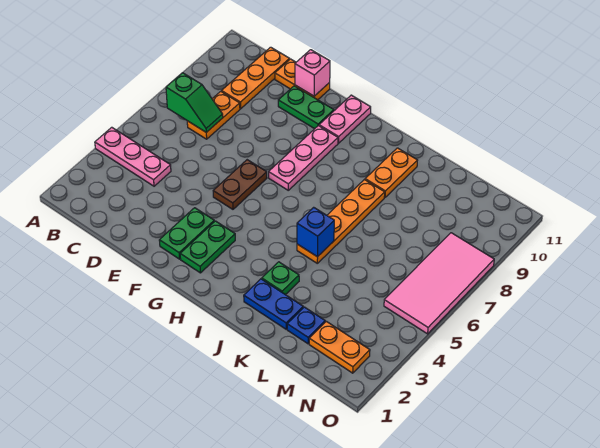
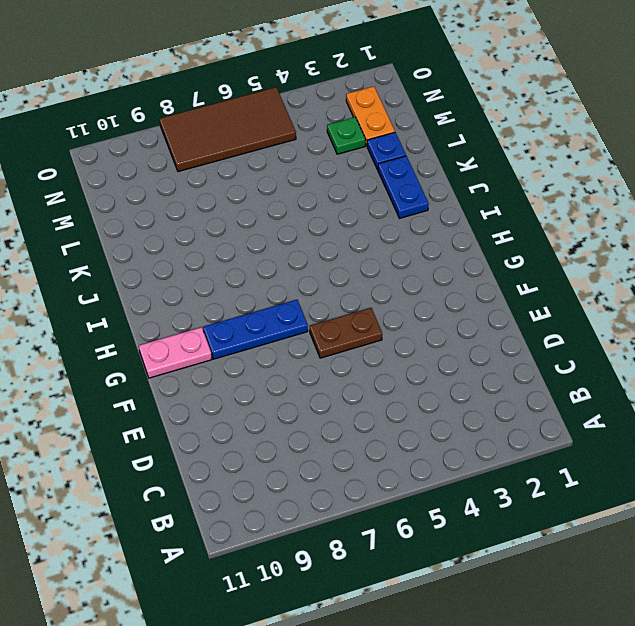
blue plate G7:G9 level 1 -> pink plate G7:G9 level 1
green plate M3 level 1 -> green plate J3 level 1
brown tile N5:O8 level 1 -> pink tile N5:O8 level 1
none -> pink plate A4:C4 level 1
none -> orange plate C7:C8 level 1
none -> orange plate C9:C11 level 1

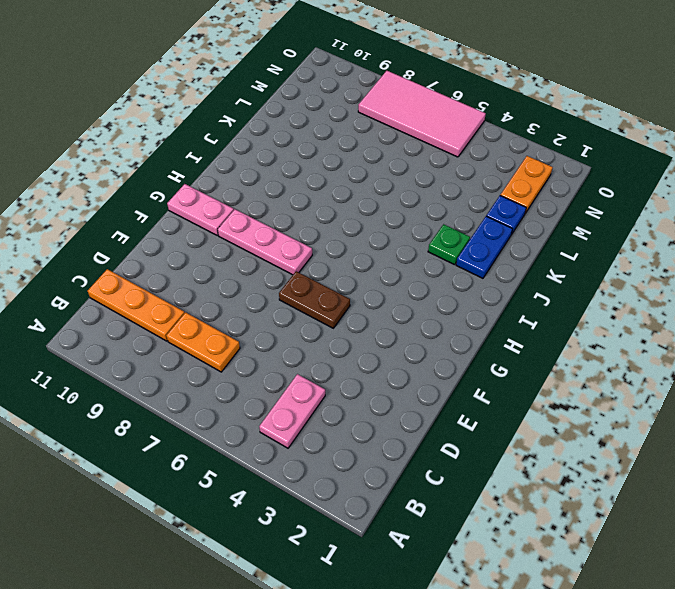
pink plate B4:C4 level 1 -> pink plate A4:C4 level 1
none -> orange plate D11:E11 level 1
none -> green plate E10:F10 level 1
none -> green plate F2:F3 level 1

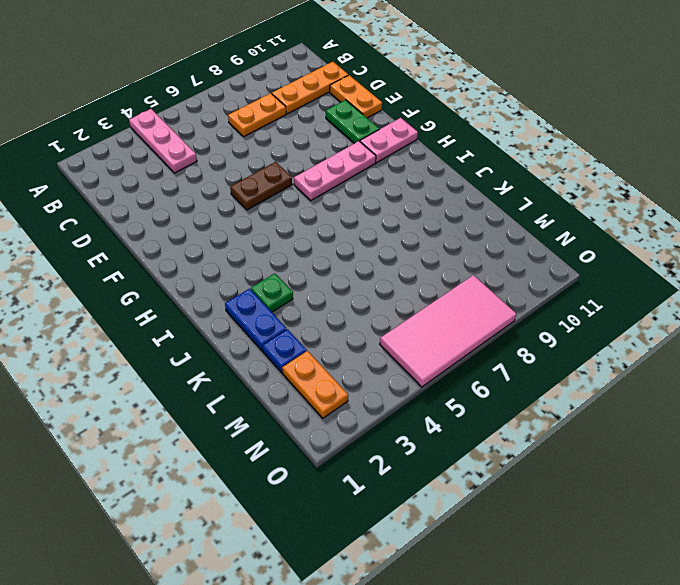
none -> green plate F2:F3 level 1
none -> green plate G2:G3 level 1
none -> orange plate J5:J8 level 1

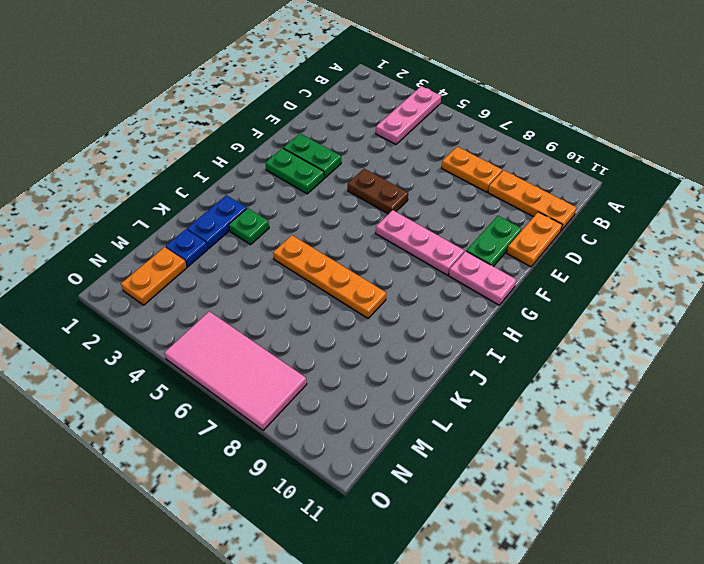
none -> orange plate J9:J10 level 1
none -> green slope B7:C7 level 2 top B
none -> pink brick E11 level 2

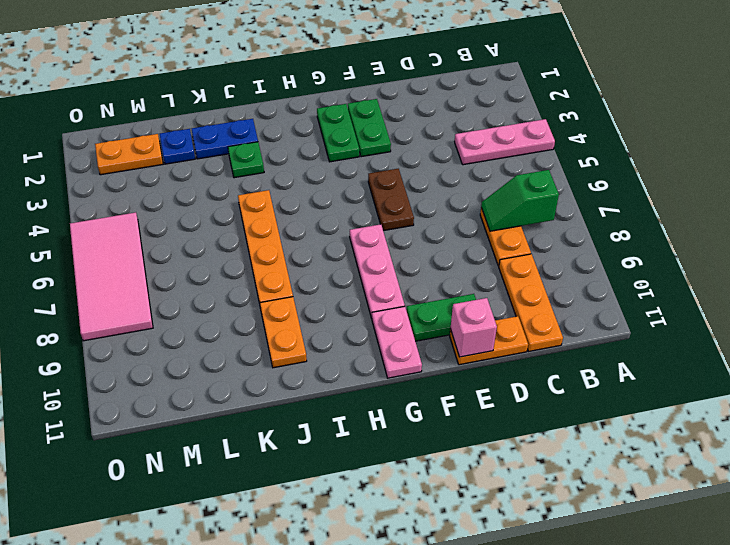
none -> blue brick J5 level 2

